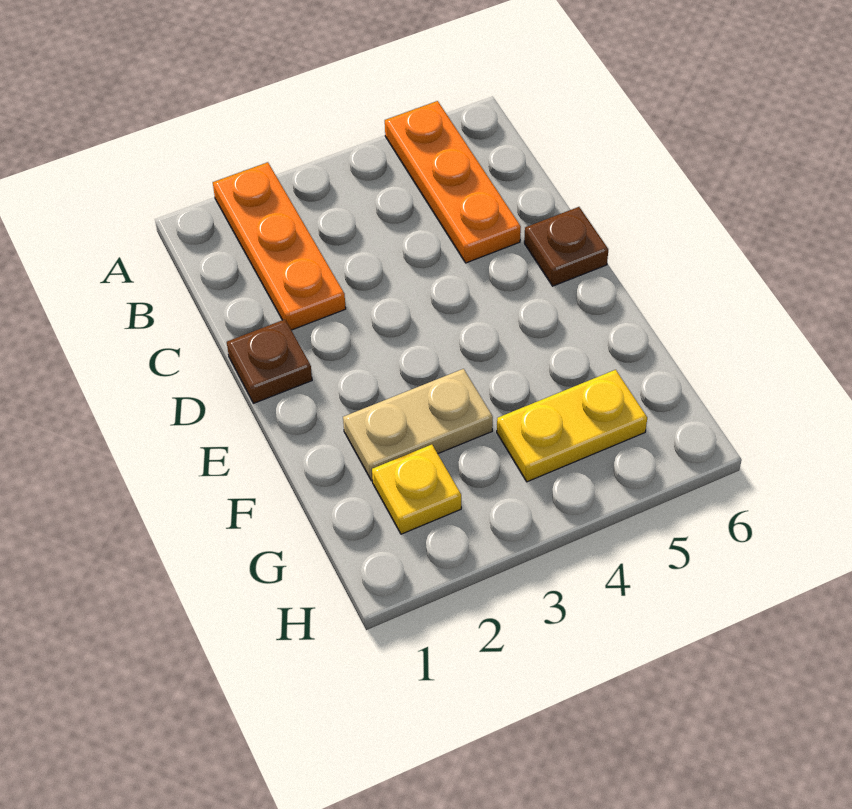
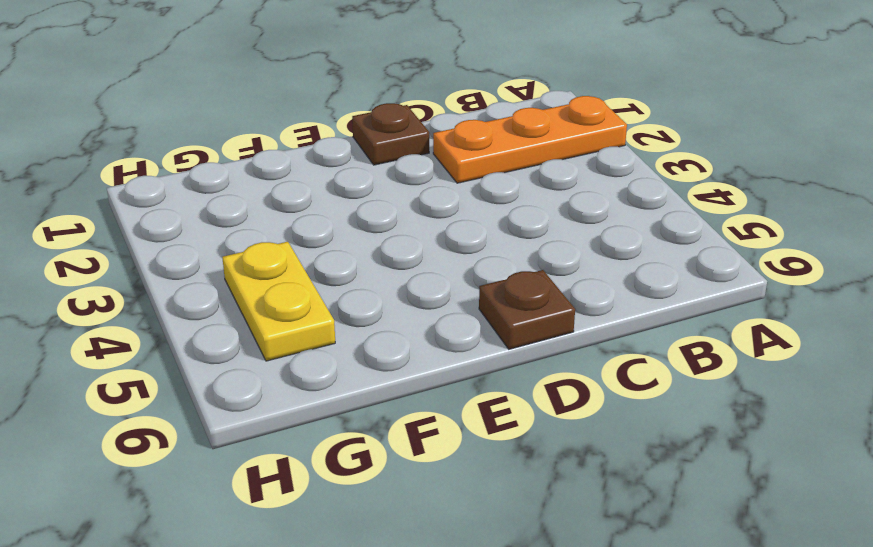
none -> orange plate A5:C5 level 1
none -> tan plate F2:F3 level 1

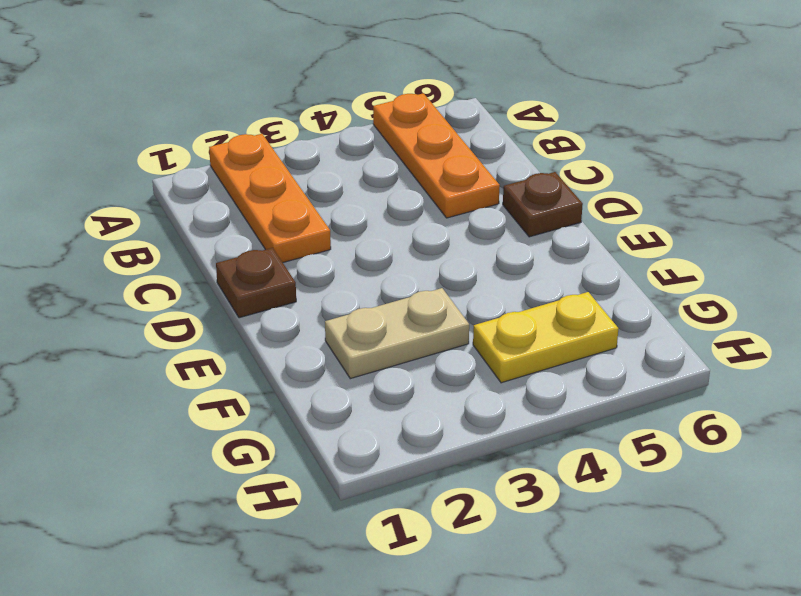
none -> yellow plate G2 level 1

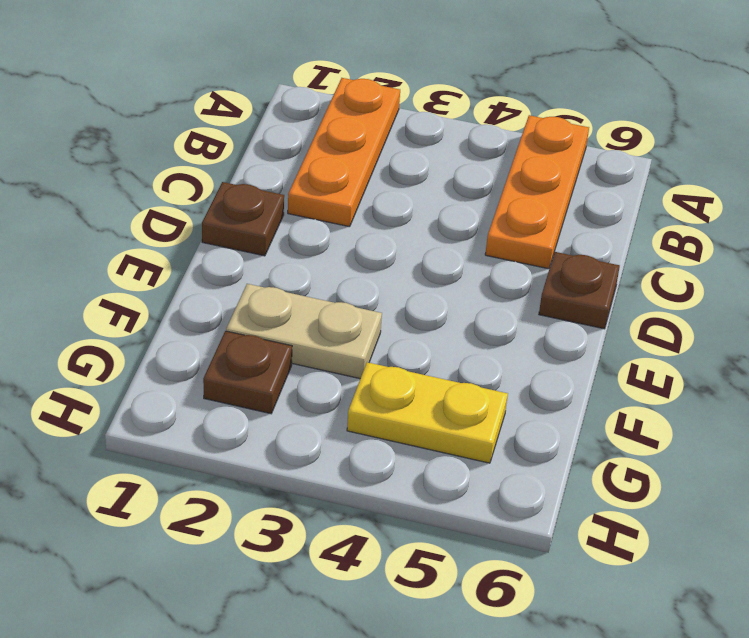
brown plate G2 level 1 -> yellow plate G2 level 1

